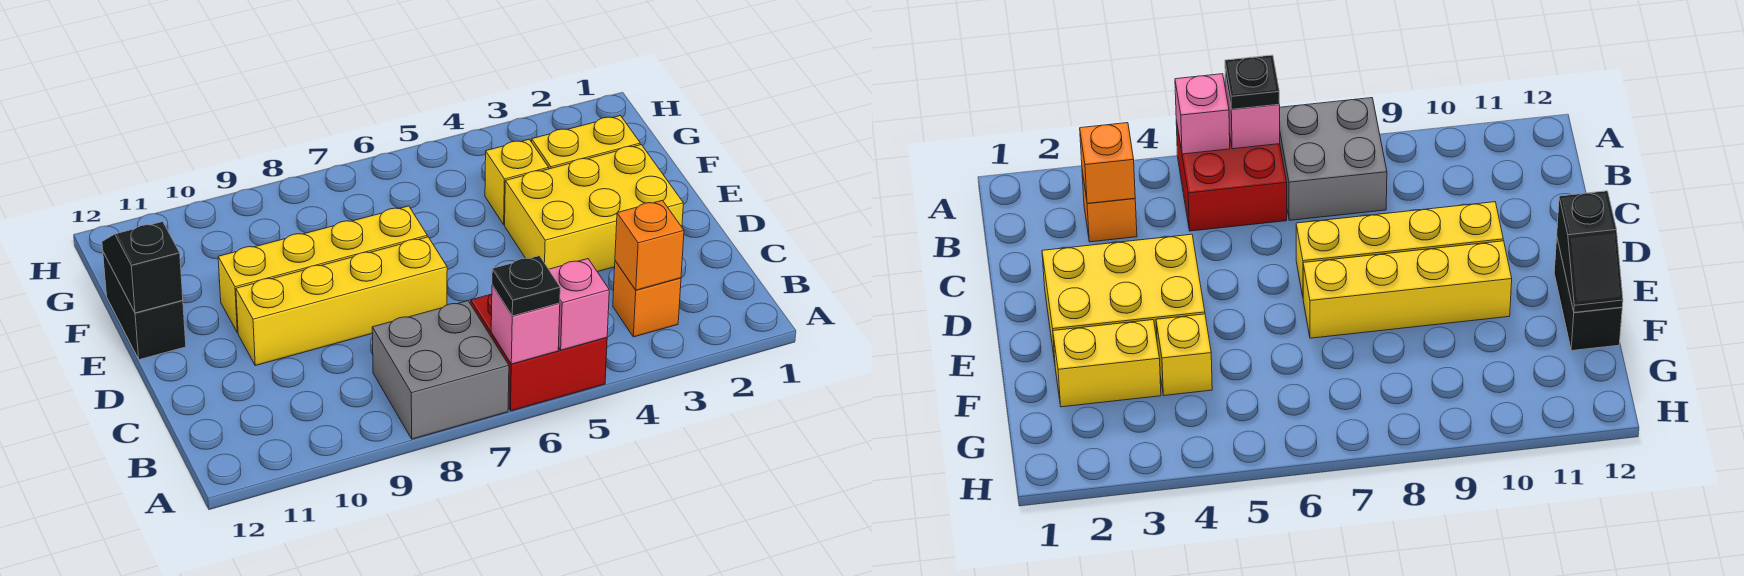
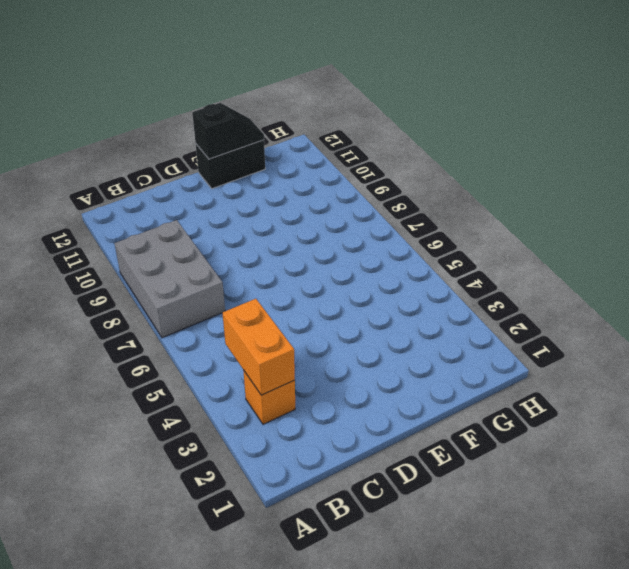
grey brick A7:B9 level 1 -> grey brick A7:B8 level 1
orange brick B3:B4 level 2 -> orange brick B3 level 2
none -> red brick A5:B6 level 1
none -> yellow brick D2:E4 level 1
none -> yellow brick D7:D10 level 1

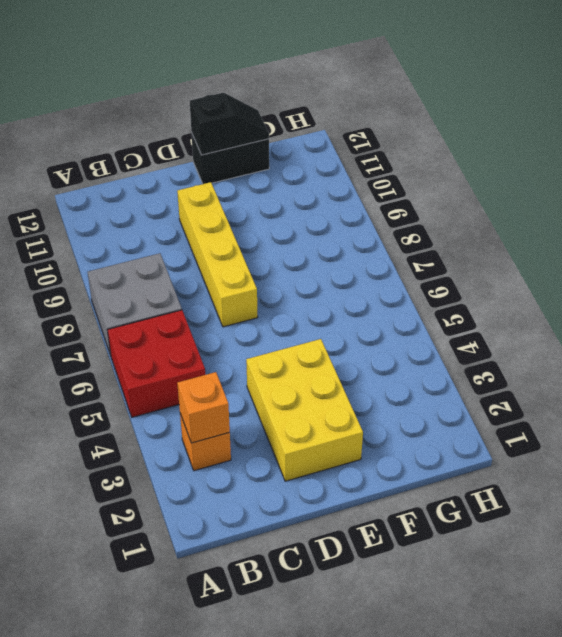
none -> yellow brick E7:E10 level 1
none -> yellow brick F2:F3 level 1
none -> yellow brick F4 level 1

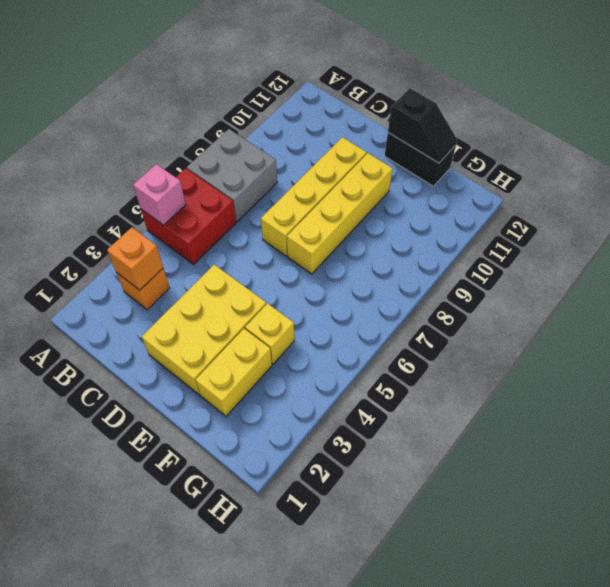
none -> pink brick A6 level 2
none -> black plate A6 level 3

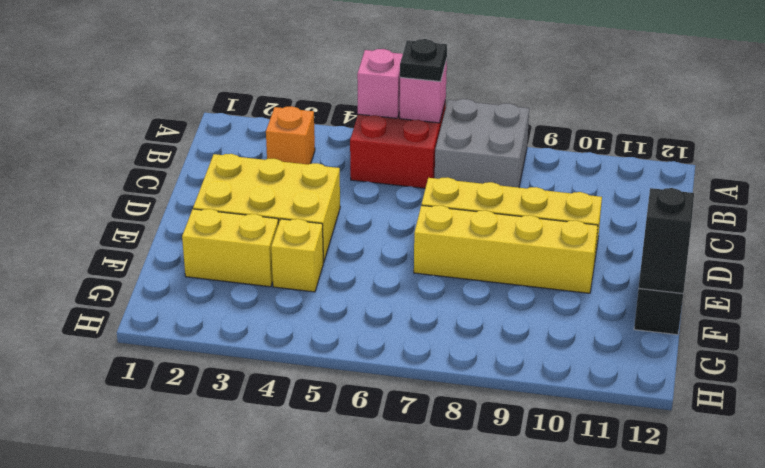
none -> orange brick B3 level 2

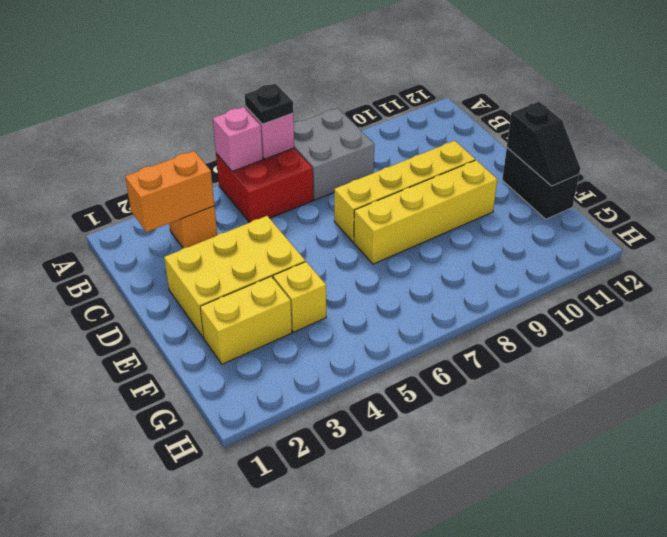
orange brick B2:B3 level 2 -> orange brick B3 level 2

